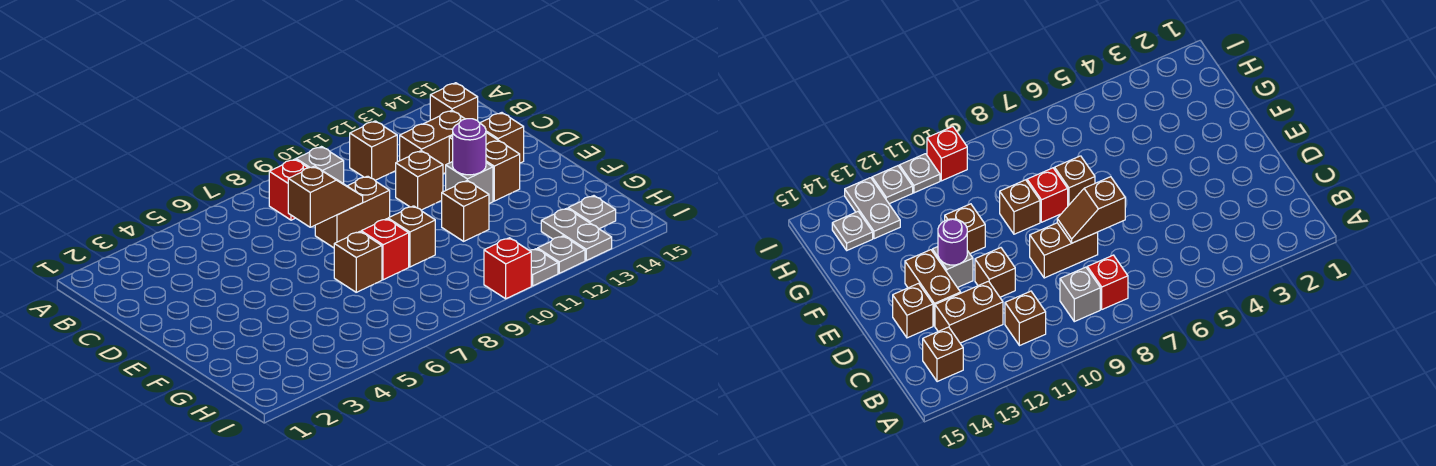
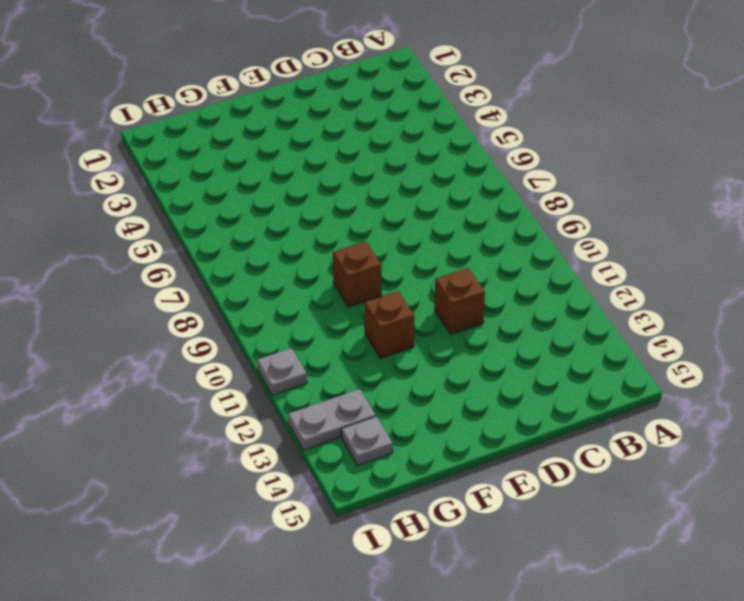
none -> red brick B8 level 1
none -> grey brick B9 level 1
none -> brown brick B11 level 1

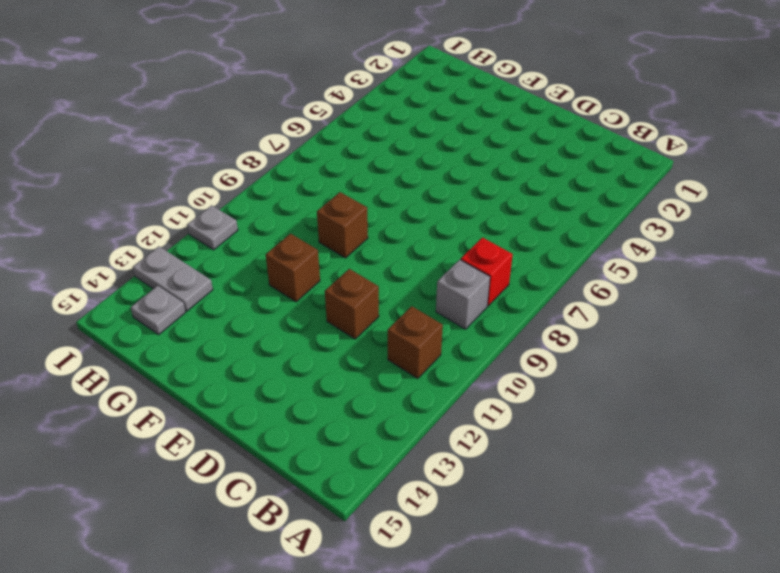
none -> brown brick B14 level 1
none -> brown brick C12:C13 level 1
none -> brown brick D8:D9 level 1

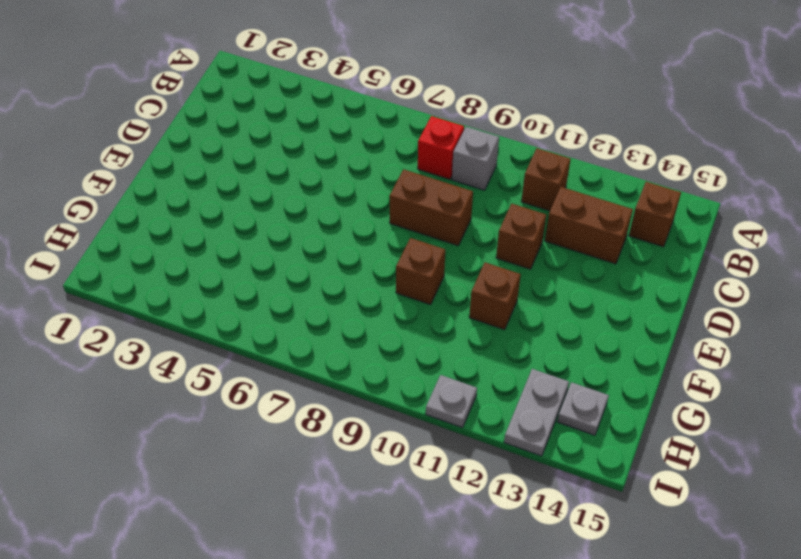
none -> brown brick D13:E13 level 1
none -> brown brick D14 level 1
none -> grey brick E12 level 1

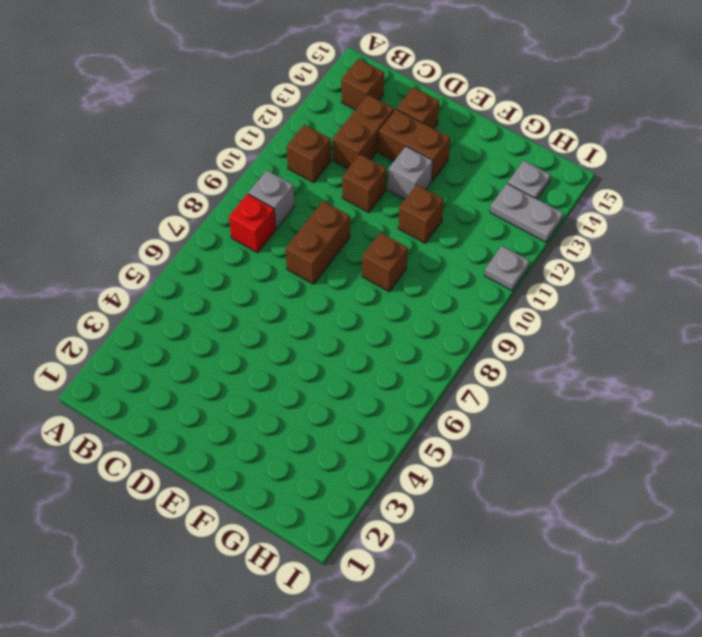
none -> brown brick F7 level 1
none -> red brick F8 level 1
none -> red brick I10 level 1

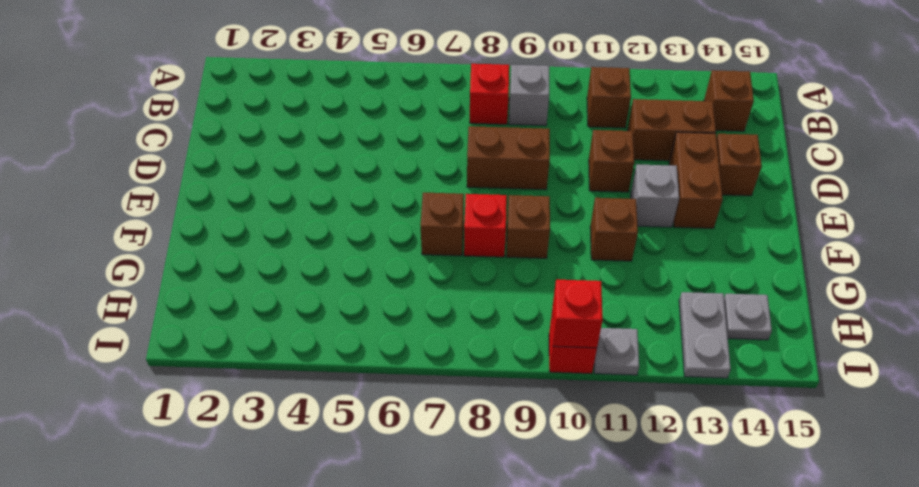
red brick I10 level 2 -> none
none -> grey plate I12 level 1
none -> brown slope D7:D8 level 2 top 7
none -> purple round brick E12 level 2

